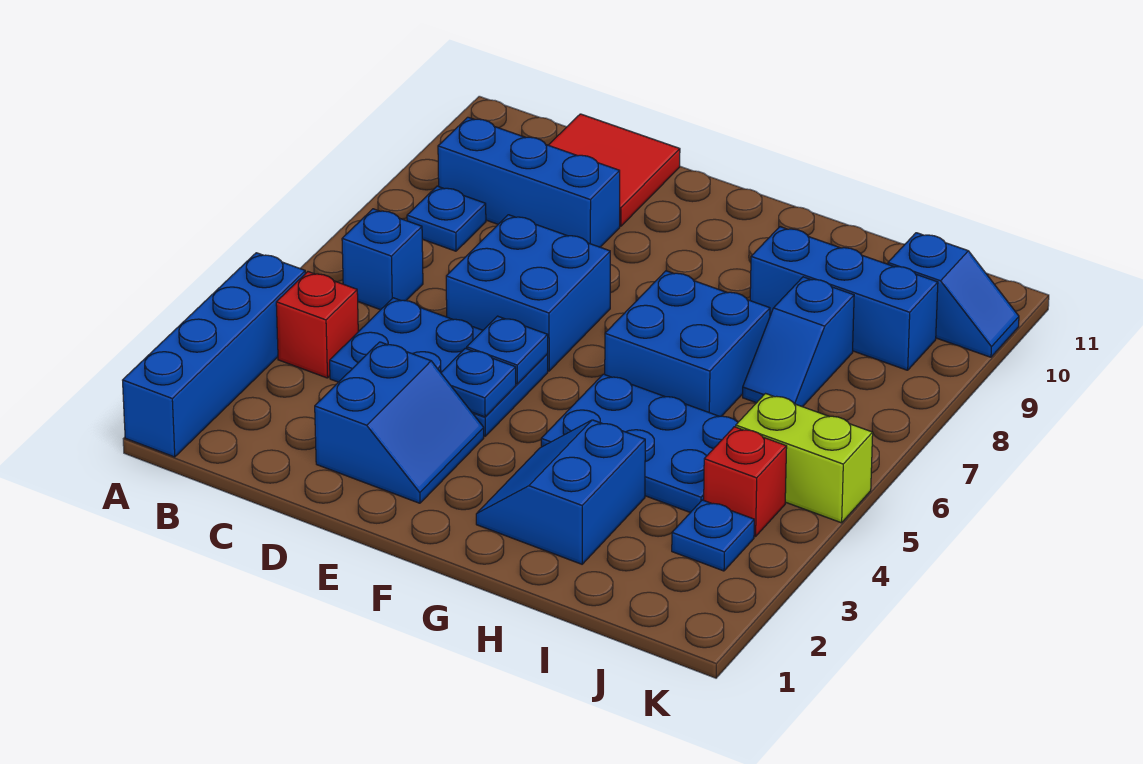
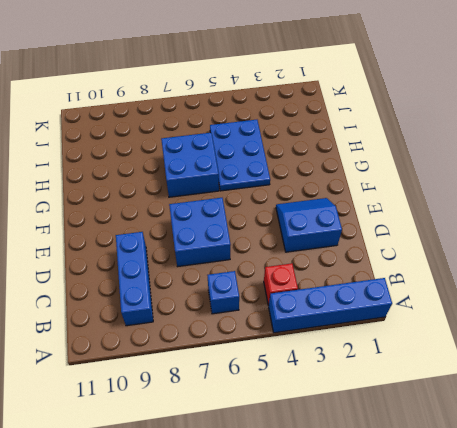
none -> blue plate B8 level 1
none -> blue plate C4:E5 level 1
none -> red tile C10:D11 level 1

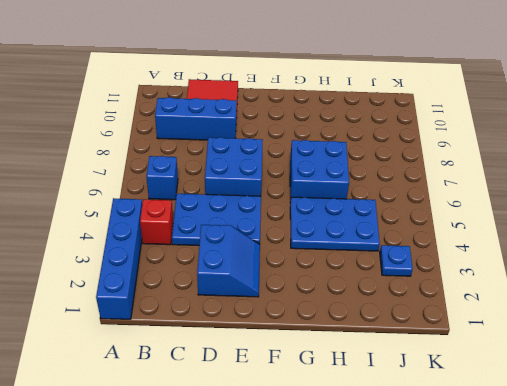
none -> blue plate B8 level 1
none -> blue slope G2:H3 level 1 top H
none -> blue brick H9:J9 level 1

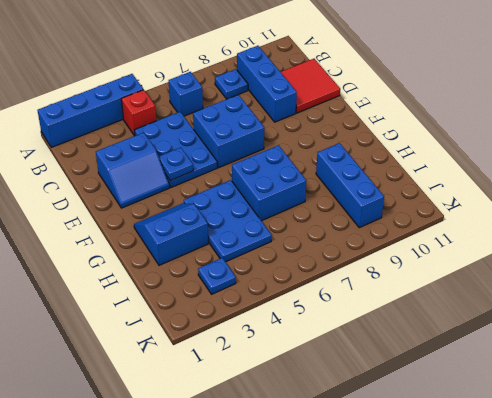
none -> blue slope I7:I8 level 1 top 8
none -> red brick J4 level 1
none -> lime brick J5:K5 level 1

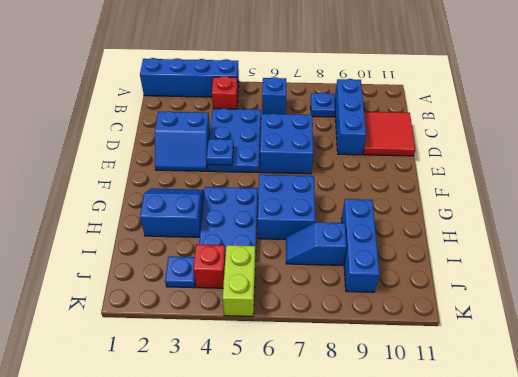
none -> blue slope J10:K10 level 1 top J
none -> blue plate E5 level 2

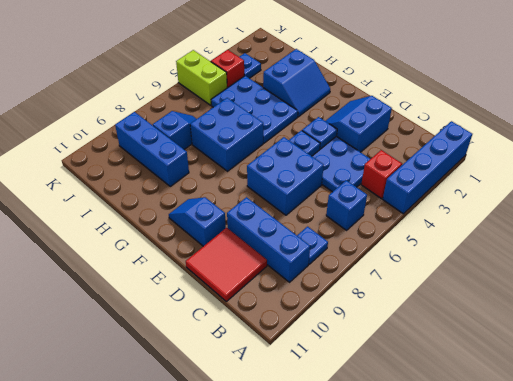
blue slope E10:F10 level 1 top E -> blue slope J10:K10 level 1 top J

